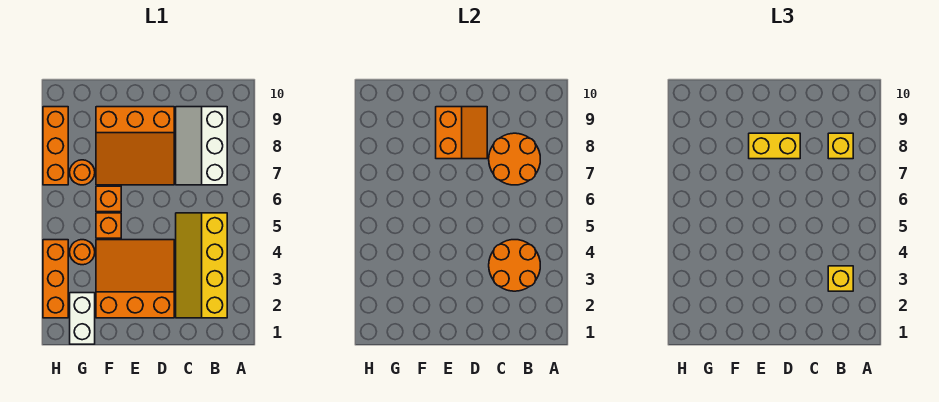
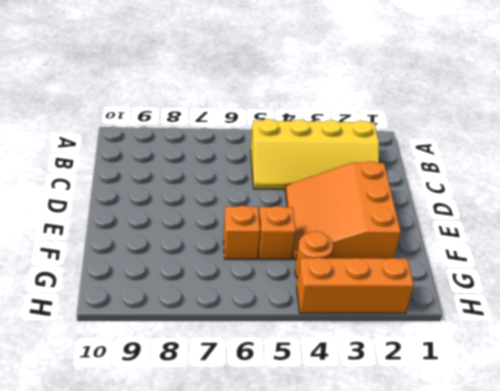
none -> white slope B7:C9 level 1 top B
none -> orange slope D7:F9 level 1 top 9
none -> white brick G1:G2 level 1

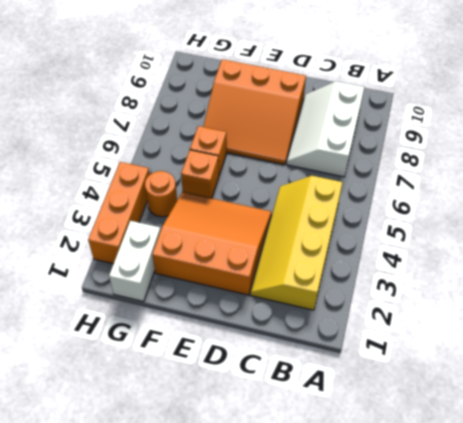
none -> orange round brick G7 level 1
none -> orange brick H7:H9 level 1
none -> orange round brick B3:C4 level 2

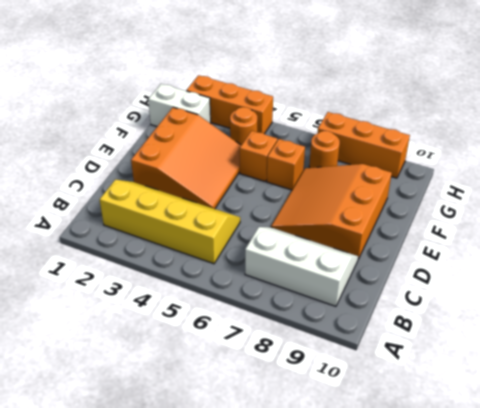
none -> orange round brick B3:C4 level 2
none -> orange round brick B7:C8 level 2
none -> orange slope D8:E9 level 2 top E

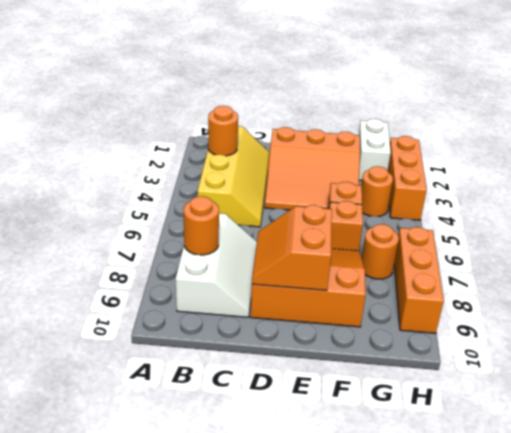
orange round brick B3 level 2 -> orange round brick B3:C4 level 2
orange round brick B8 level 2 -> orange round brick B7:C8 level 2
none -> yellow brick B3 level 3
none -> yellow brick B8 level 3
none -> yellow brick D8:E8 level 3

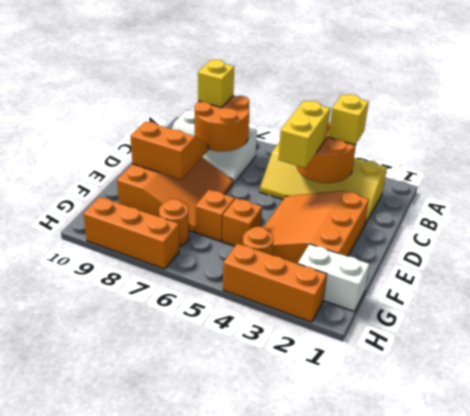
yellow brick C4:D4 level 3 -> yellow brick D8:E8 level 3

